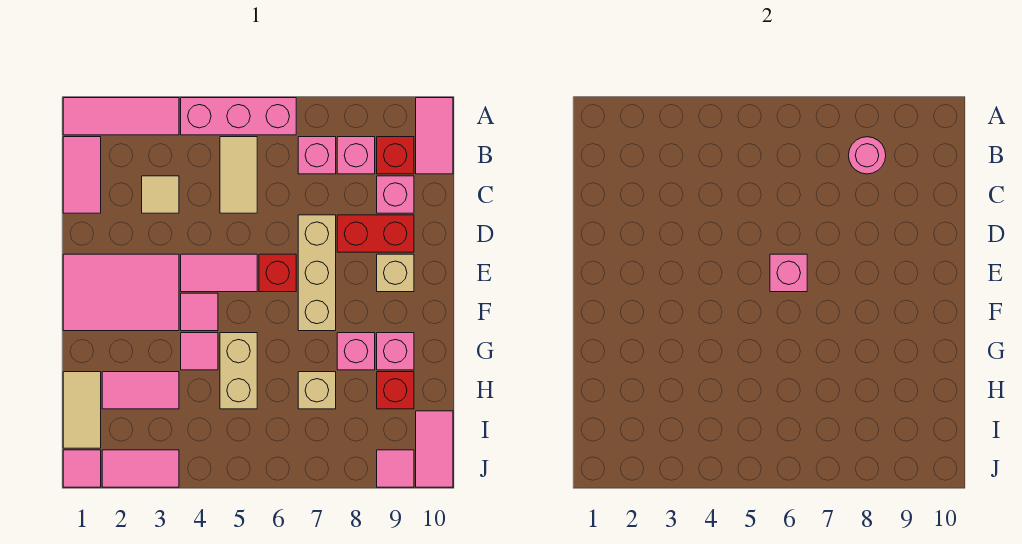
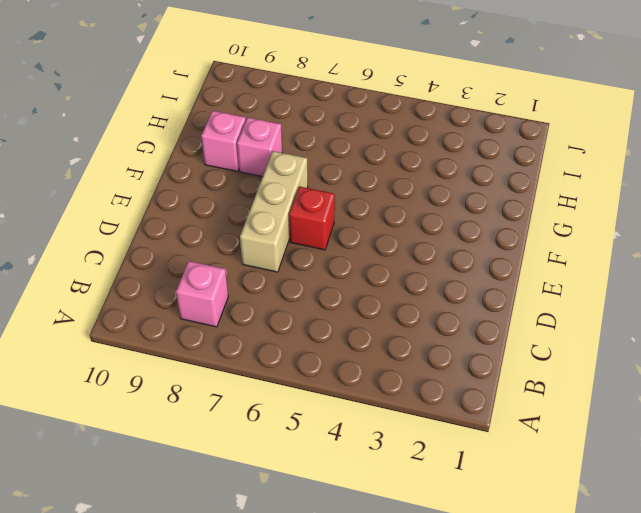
none -> pink tile A1:A3 level 1
none -> pink brick A4:A6 level 1
none -> pink tile A10:B10 level 1
none -> pink tile B1:C1 level 1

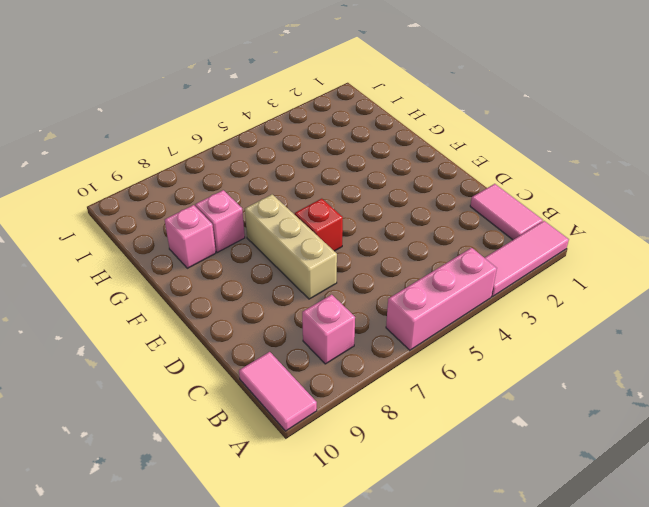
none -> tan tile B5:C5 level 1
none -> pink brick B7 level 1
none -> red brick B9 level 1
none -> tan tile C3 level 1

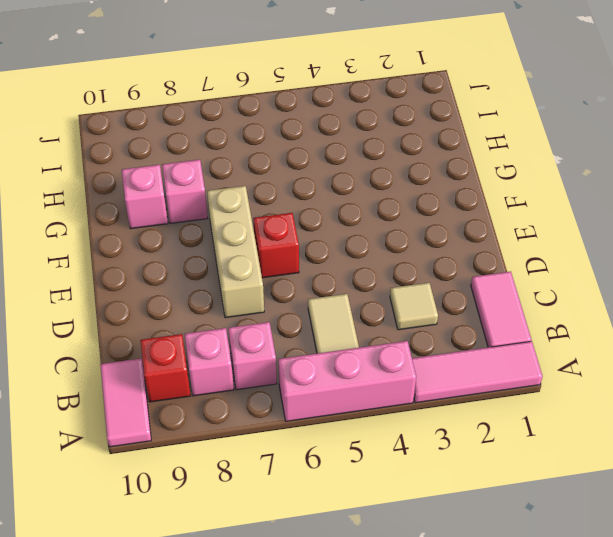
none -> pink brick C9 level 1
none -> red brick D8:D9 level 1
none -> pink tile E1:F3 level 1
none -> pink tile E4:E5 level 1

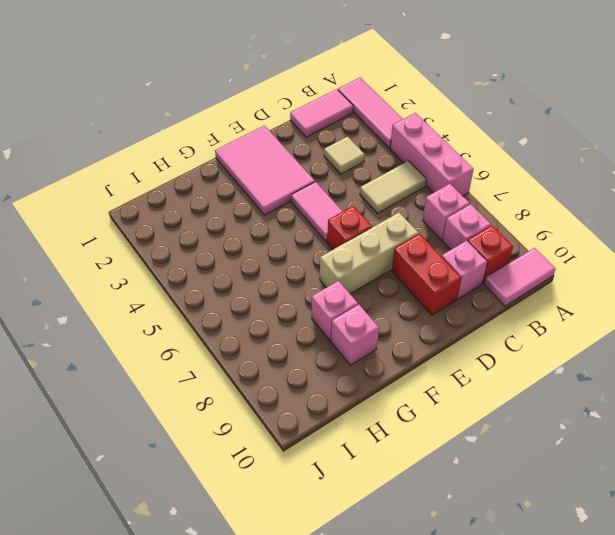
none -> tan brick E9 level 1
none -> pink tile F4 level 1
none -> pink tile G4 level 1
none -> tan brick G5:H5 level 1

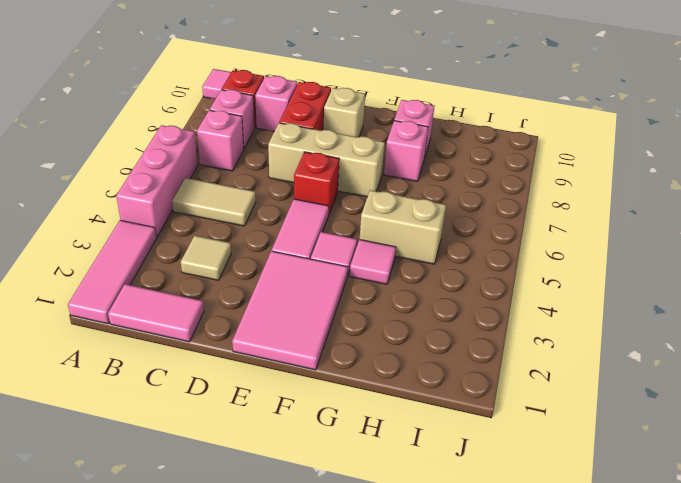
none -> tan tile H1:I1 level 1
none -> pink tile H2:H3 level 1
none -> tan brick H7 level 1
none -> red brick H9 level 1

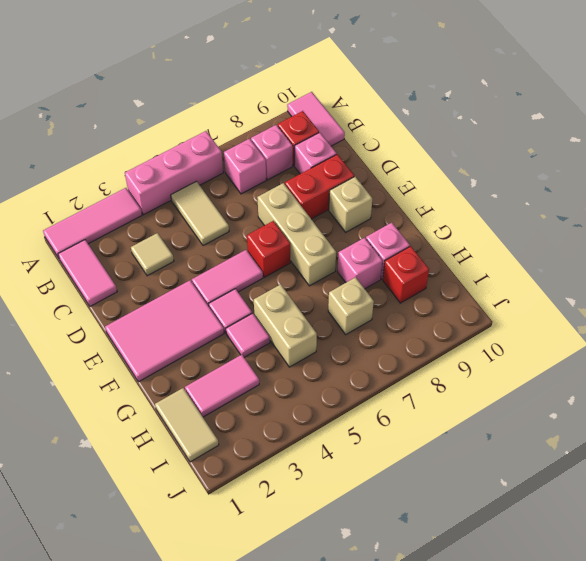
none -> pink tile I10:J10 level 1
none -> pink tile J1 level 1
none -> pink tile J2:J3 level 1
none -> pink tile J9 level 1

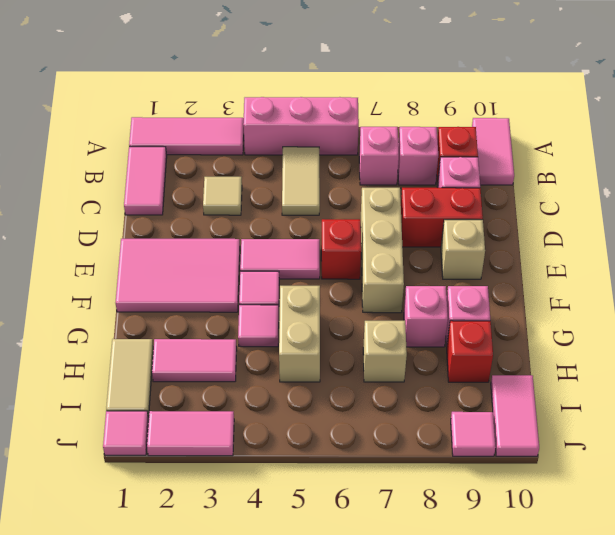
none -> pink round brick B8 level 2
none -> pink brick E6 level 2

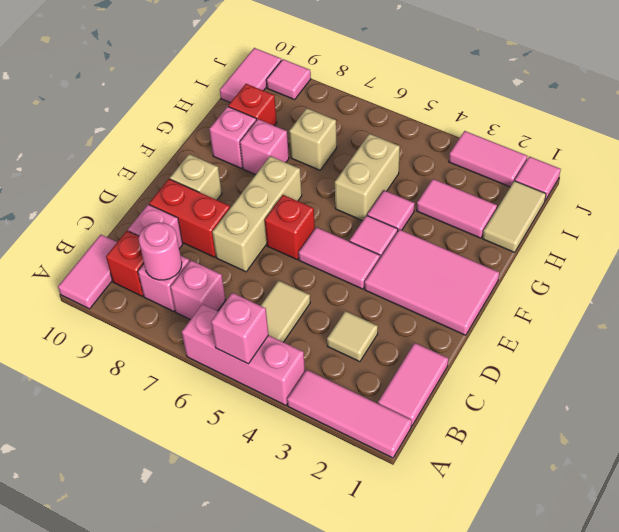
pink brick A5 level 2 -> pink brick E6 level 2

